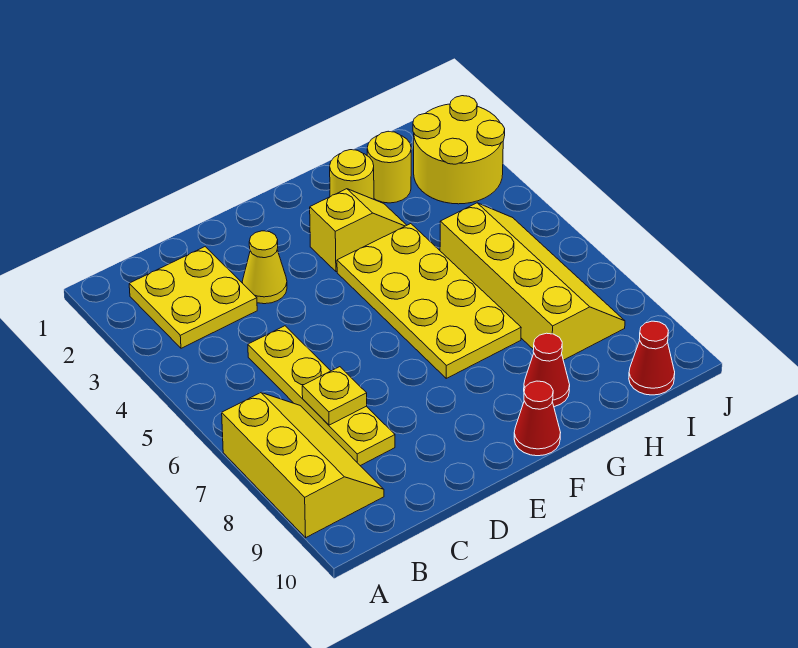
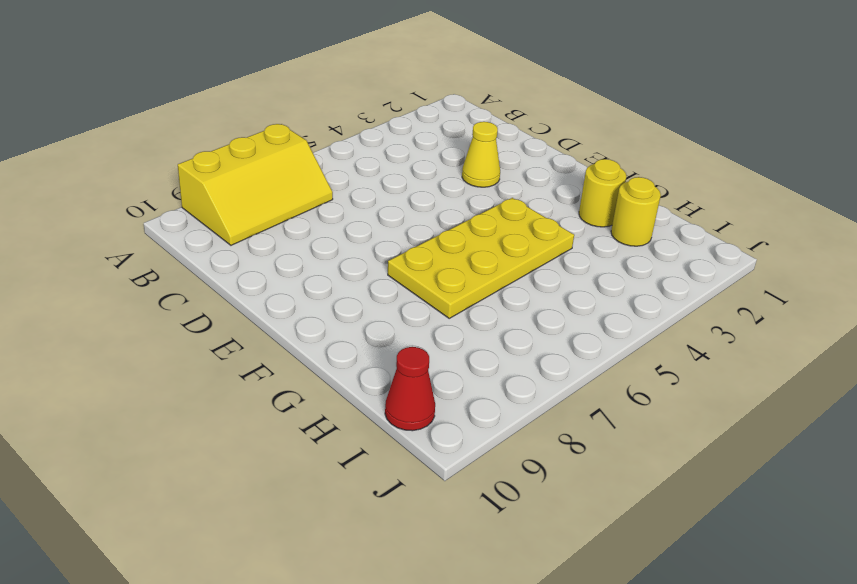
none -> yellow plate B2:C3 level 1
none -> yellow plate C5:C8 level 1
none -> yellow slope F3:G3 level 1 top F

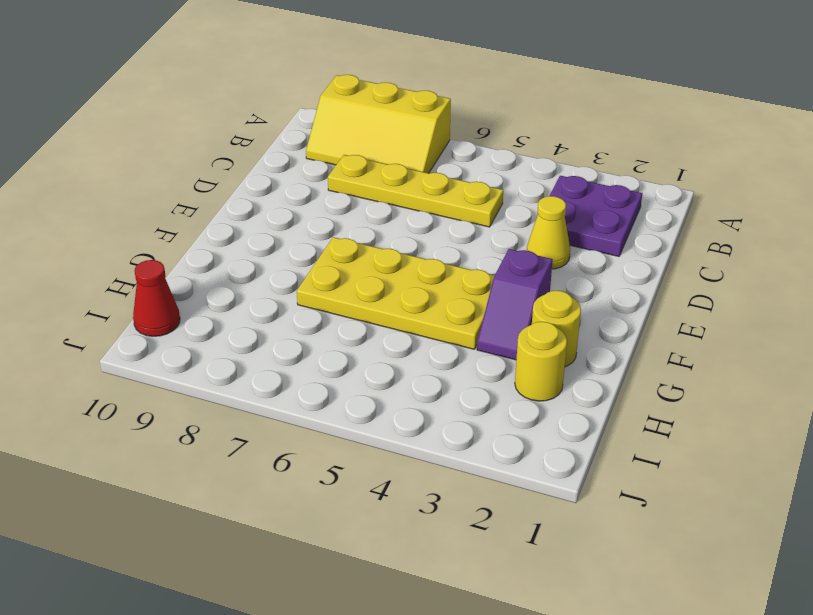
purple plate B2:C3 level 1 -> yellow plate B2:C3 level 1
purple slope F3:G3 level 1 top F -> yellow slope F3:G3 level 1 top F
none -> red cone F10 level 1
none -> red cone G9 level 1
none -> yellow slope H5:I8 level 1 top H

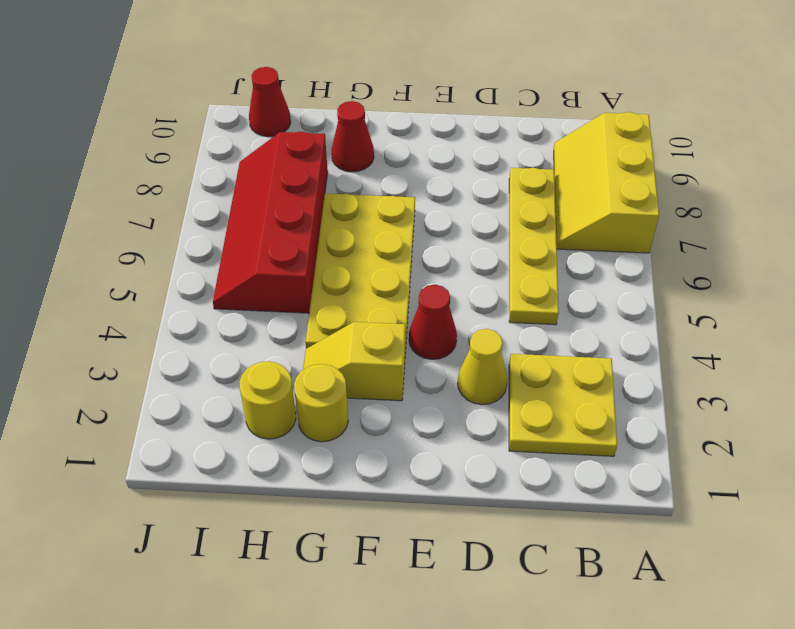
red cone E4 level 1 -> red cone F10 level 1
red slope H5:I8 level 1 top H -> yellow slope H5:I8 level 1 top H
none -> yellow round brick I2:J3 level 1
none -> yellow plate C7 level 2

